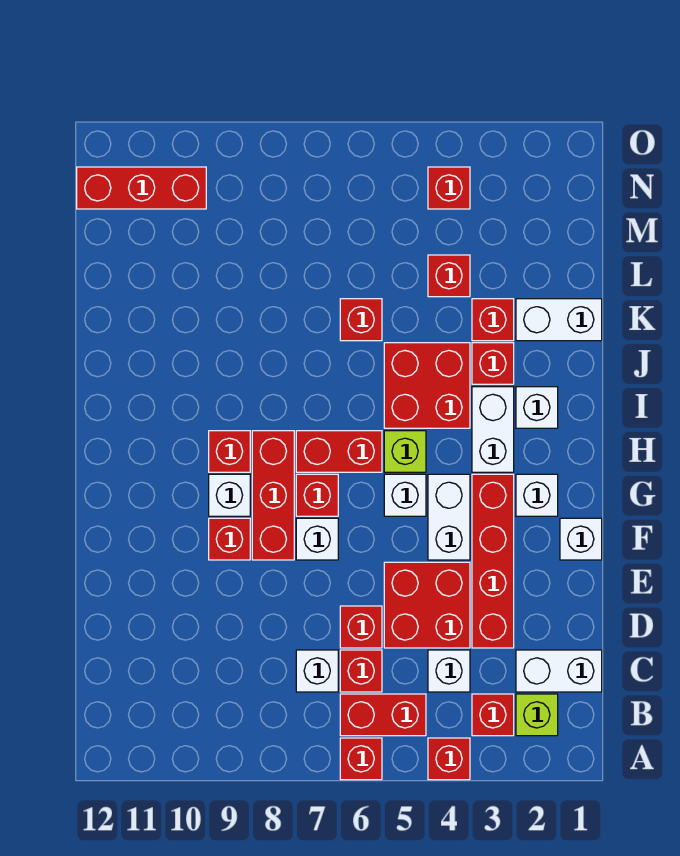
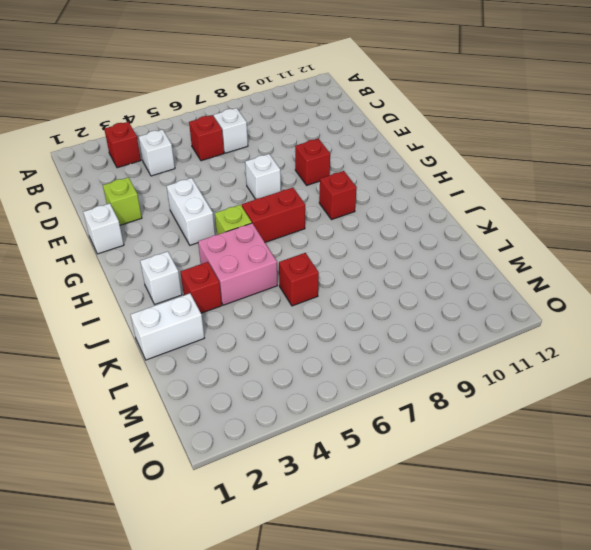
lime brick E2 level 1 -> lime brick B2 level 1
pink brick I4:J5 level 1 -> red brick I4:J5 level 1
none -> red brick A4 level 1
none -> red brick A6 level 1
none -> red brick B5:B6 level 1
none -> white brick C1:C2 level 1

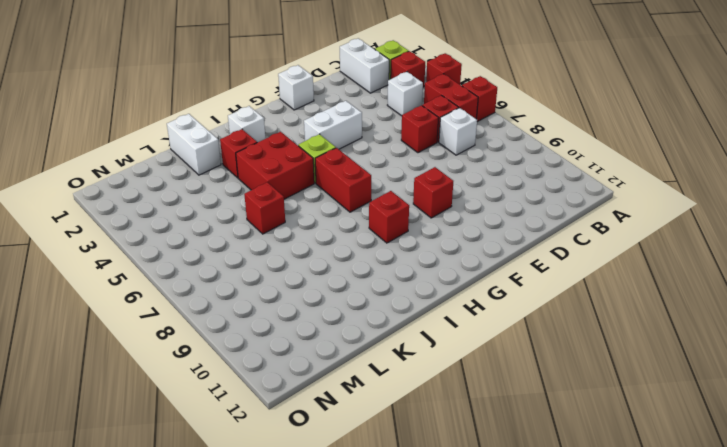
none -> red brick D3:G3 level 1
none -> red brick D4:E5 level 1
none -> white brick F7 level 1
none -> red brick F8:H8 level 1

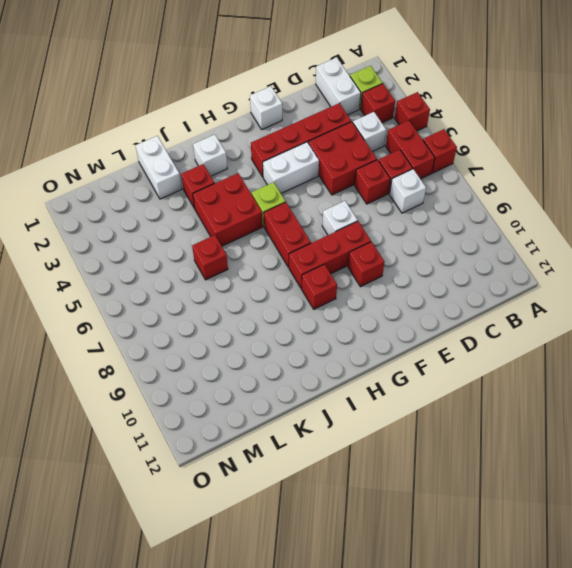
none -> white brick G2 level 1
none -> white brick G5 level 1
none -> red brick G7 level 1
none -> white brick G9 level 1

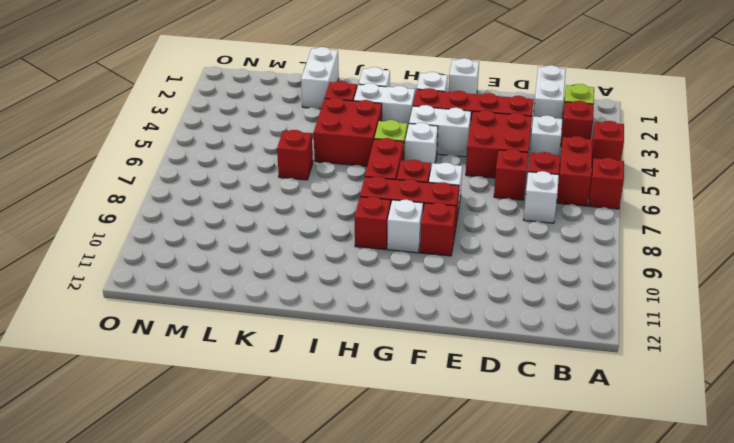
none -> red brick K3 level 1
none -> red brick L4 level 1
none -> red brick N4 level 1
none -> red brick N10:N12 level 1

